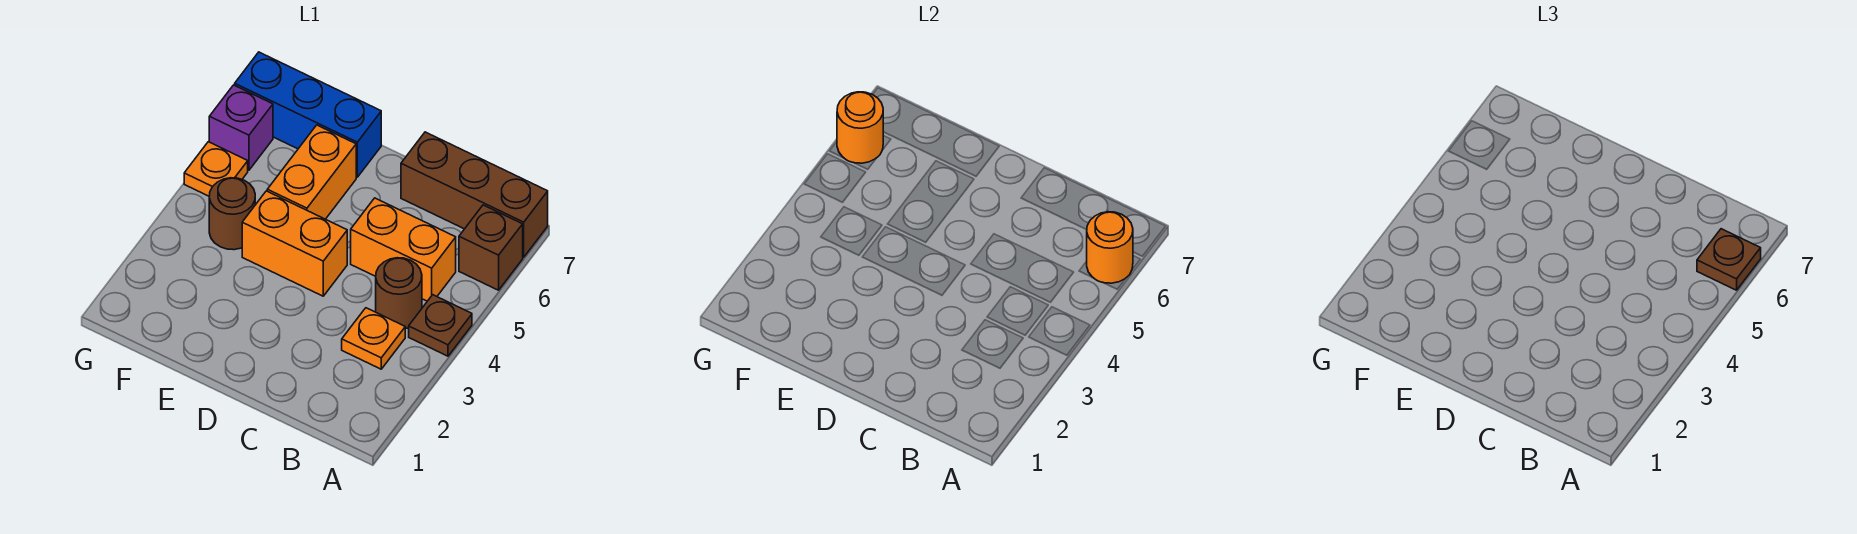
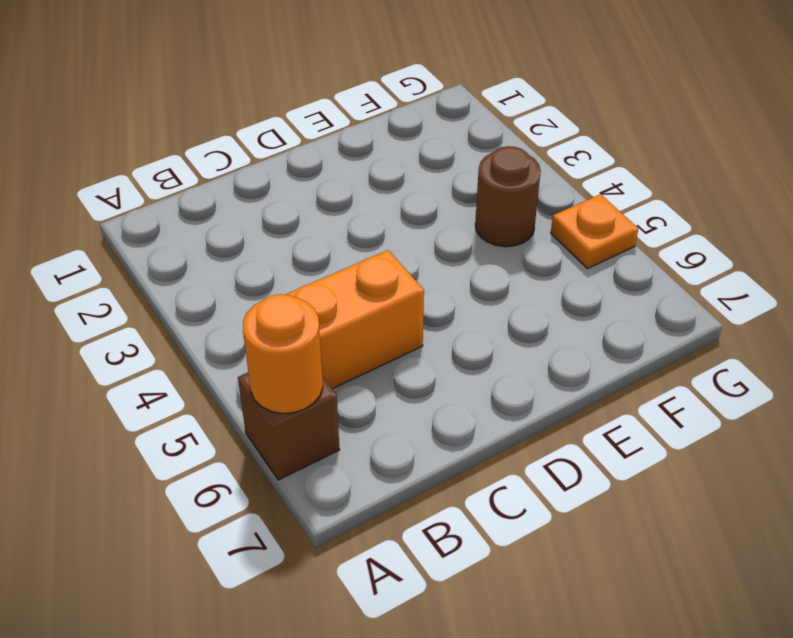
none -> brown plate A4 level 1
none -> brown brick A7:C7 level 1
none -> orange plate B3 level 1

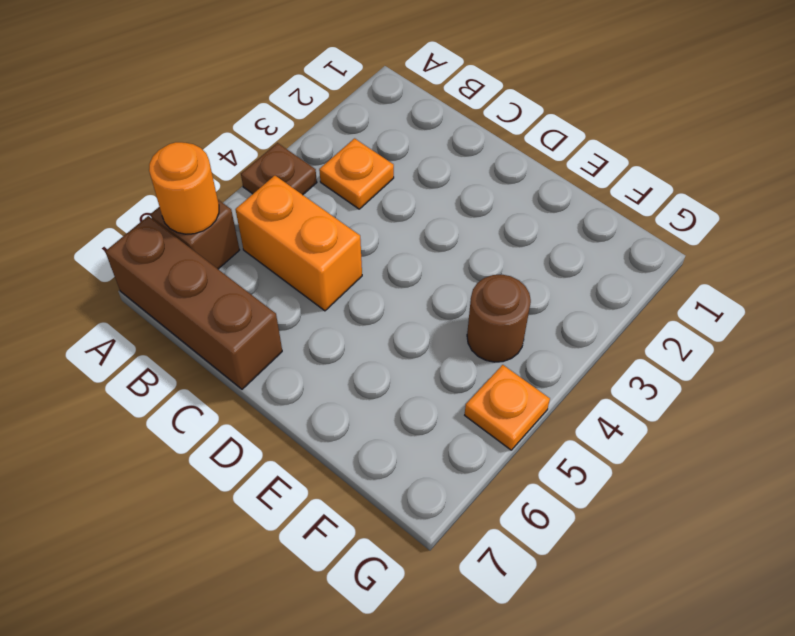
none -> brown round brick B4 level 1
none -> orange brick D4:E4 level 1
none -> orange brick E5:E6 level 1

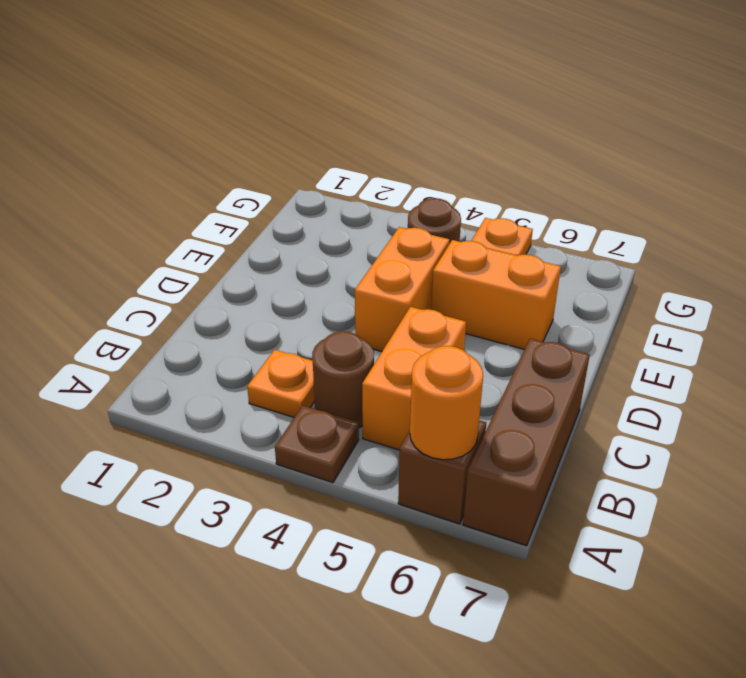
none -> blue brick E7:G7 level 1
none -> purple brick G6 level 1
none -> orange round brick G6 level 2

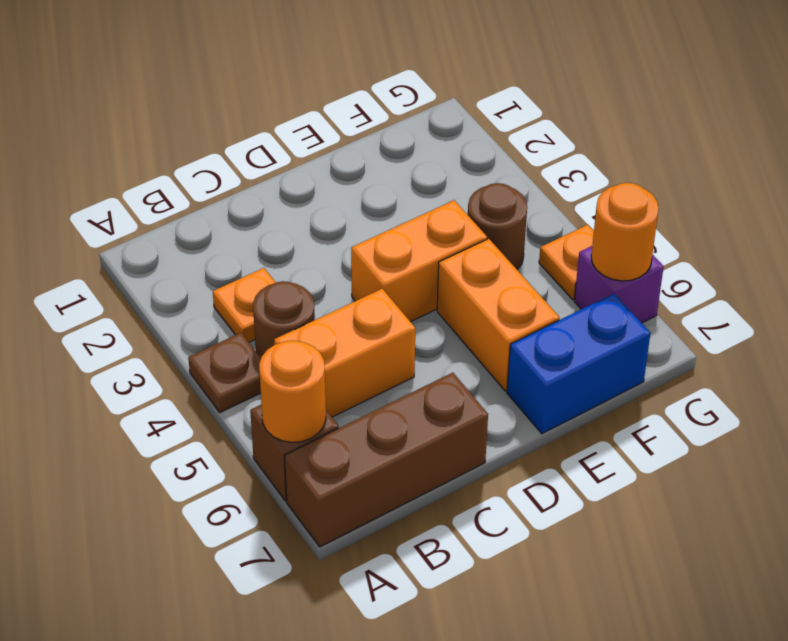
blue brick E7:F7 level 1 -> blue brick E7:G7 level 1
none -> brown plate A6 level 3

